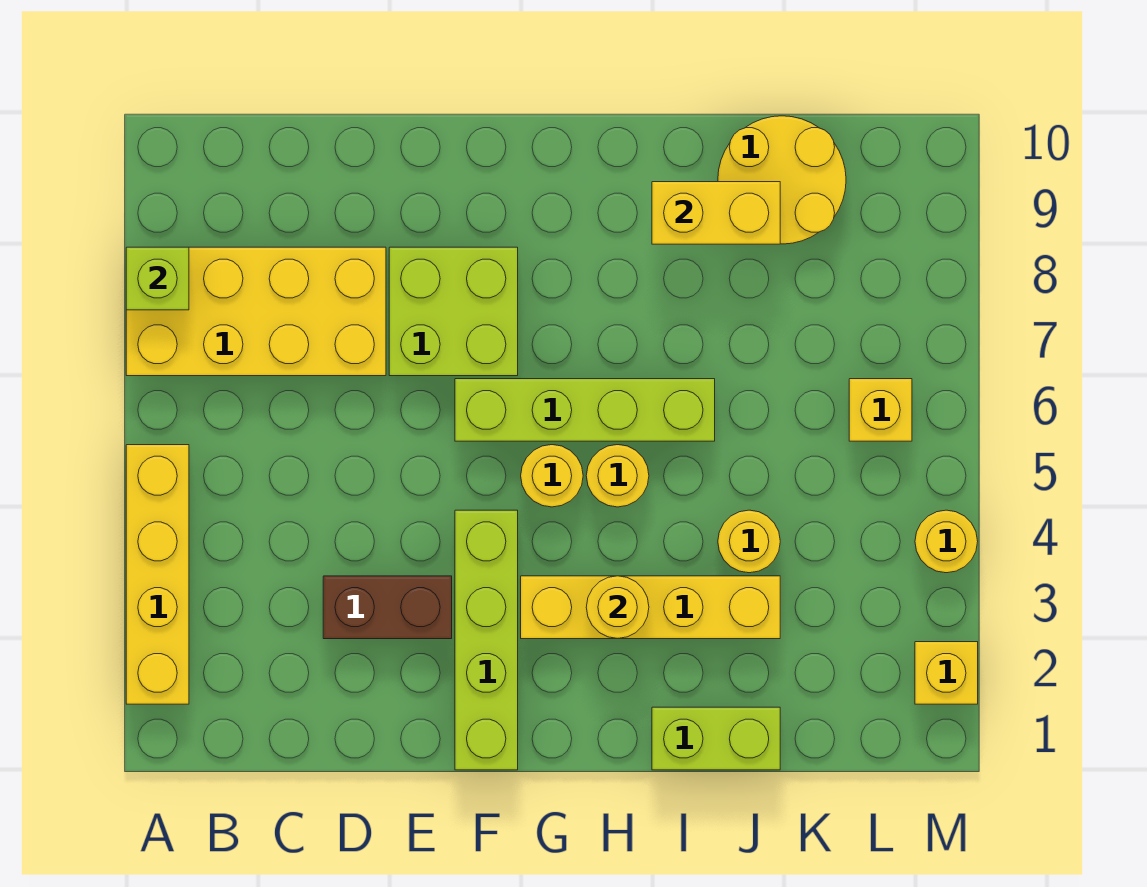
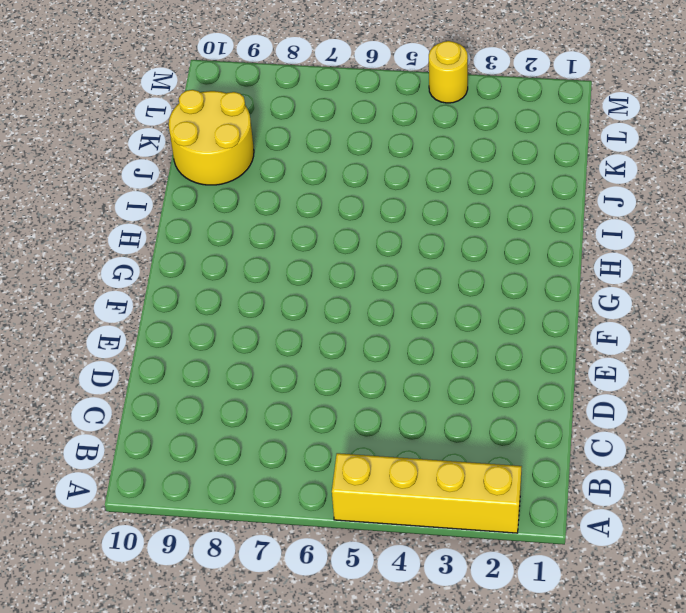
none -> yellow brick A7:D8 level 1
none -> brown brick D3:E3 level 1
none -> lime brick E7:F8 level 1

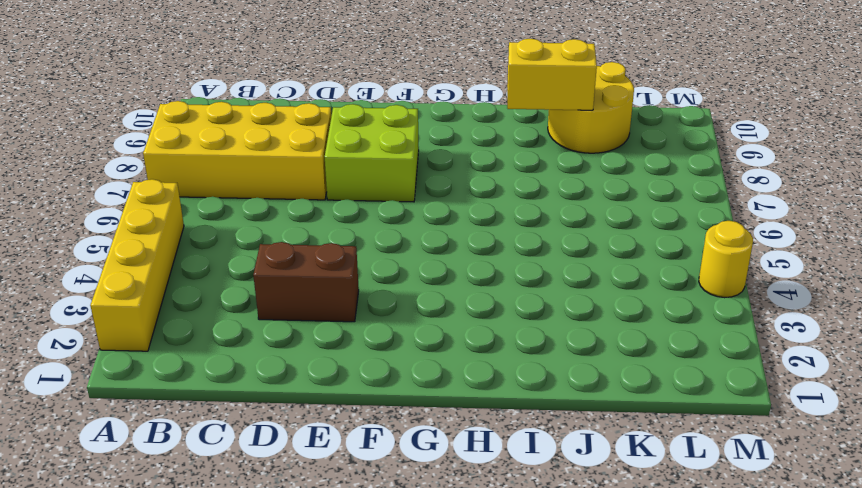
none -> lime brick F1:F4 level 1
none -> lime brick F6:I6 level 1
none -> yellow brick G3:J3 level 1

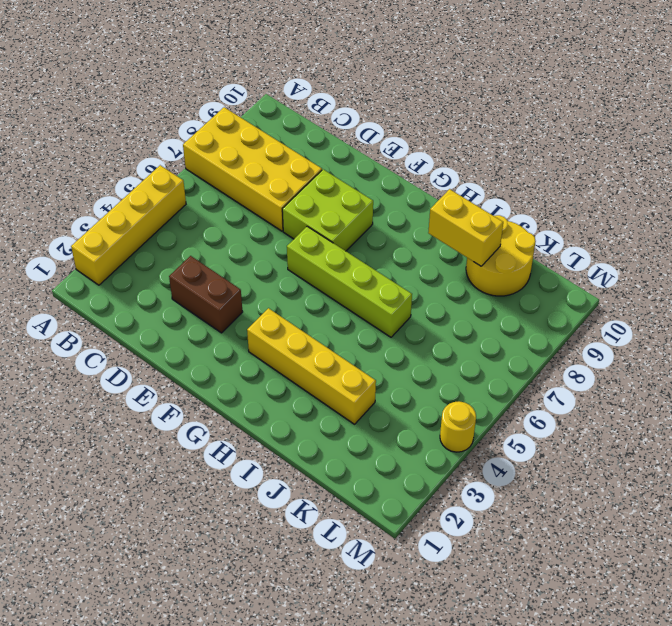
none -> lime brick F1:F4 level 1
none -> yellow round brick G5 level 1
none -> yellow round brick H5 level 1

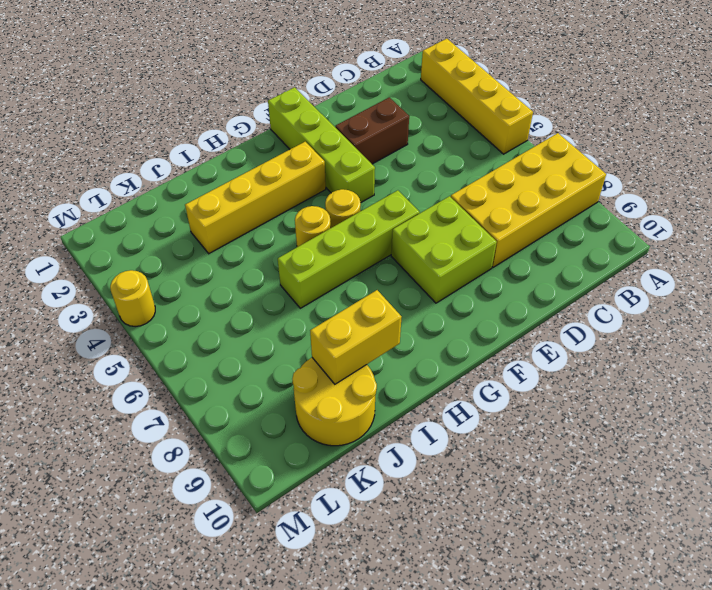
none -> lime brick I1:J1 level 1
none -> yellow round brick J4 level 1
none -> yellow brick L6 level 1

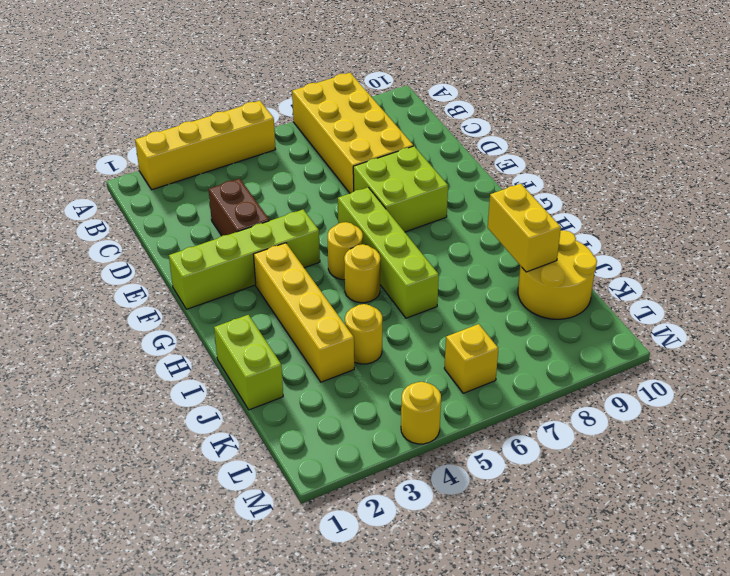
none -> yellow brick M2 level 1
none -> lime brick A8 level 2
none -> yellow round brick H3 level 2

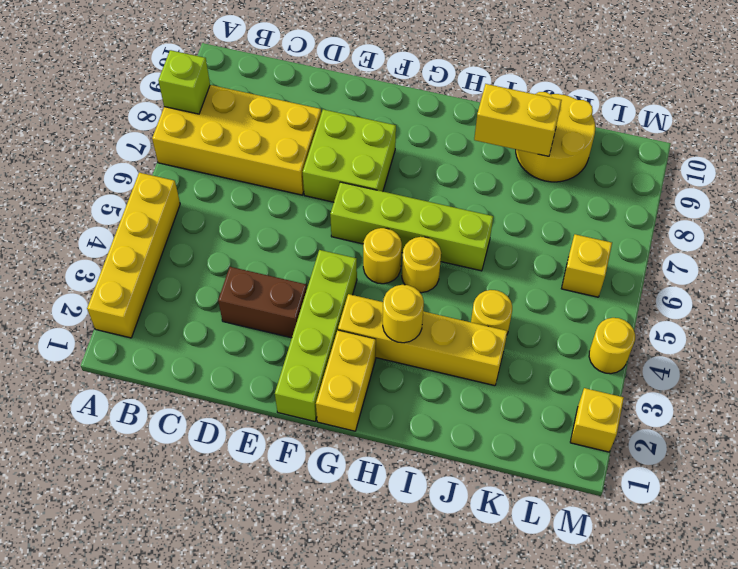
yellow brick G1:G2 level 1 -> none
none -> lime brick I1:J1 level 1

